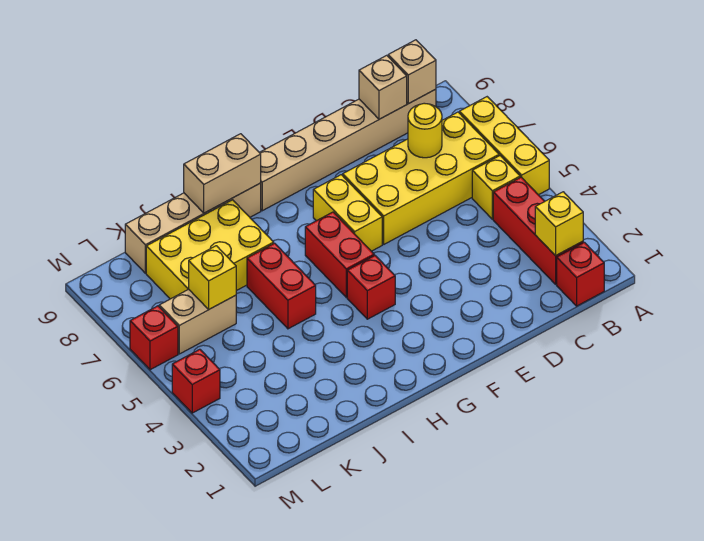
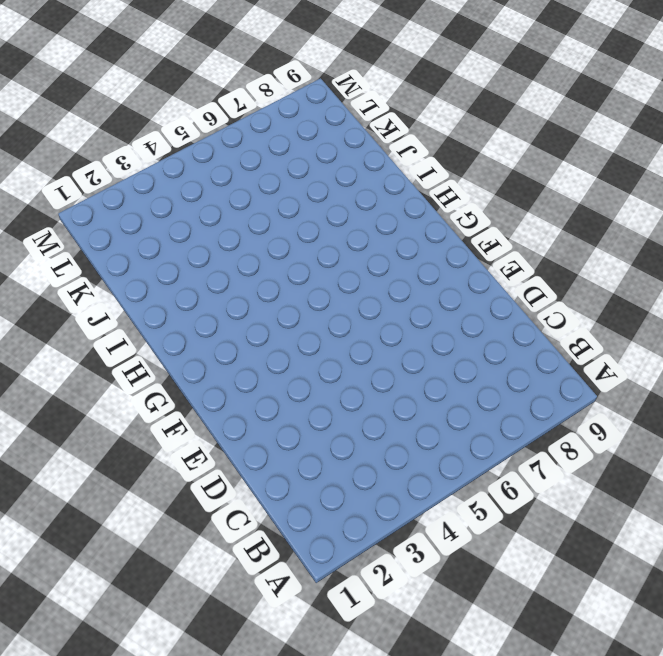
none -> yellow brick A5:A7 level 1
none -> red brick B1 level 1
none -> red brick B2:B4 level 1

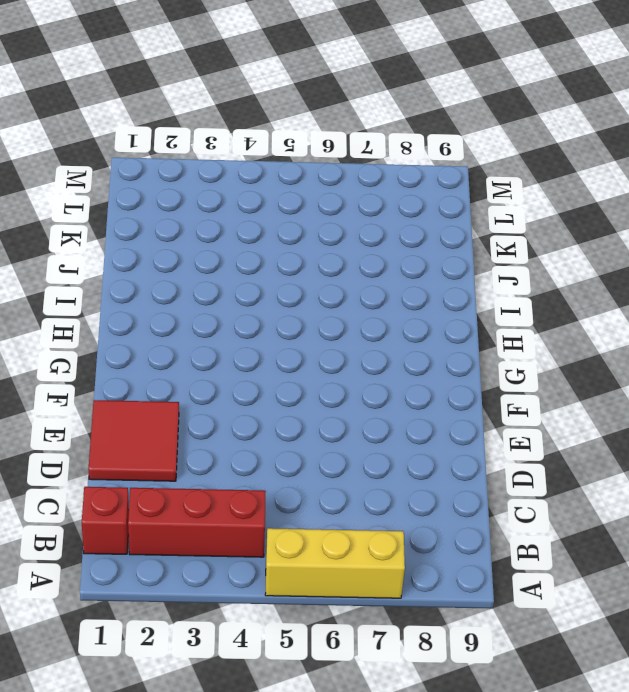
red tile D1:E2 level 1 -> none
none -> yellow brick B5 level 1
none -> yellow brick B6:E7 level 1
none -> tan brick B9:G9 level 1

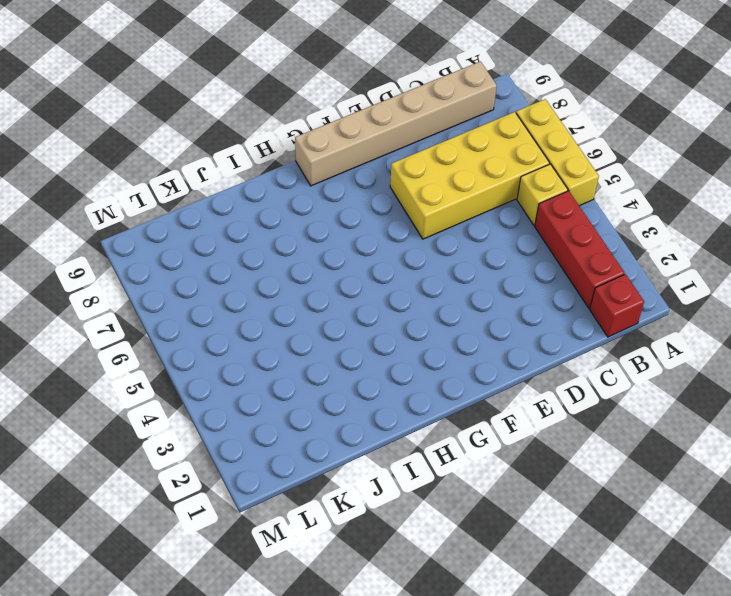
none -> yellow brick F6:F7 level 1
none -> red brick G4 level 1
none -> red brick G5:G6 level 1

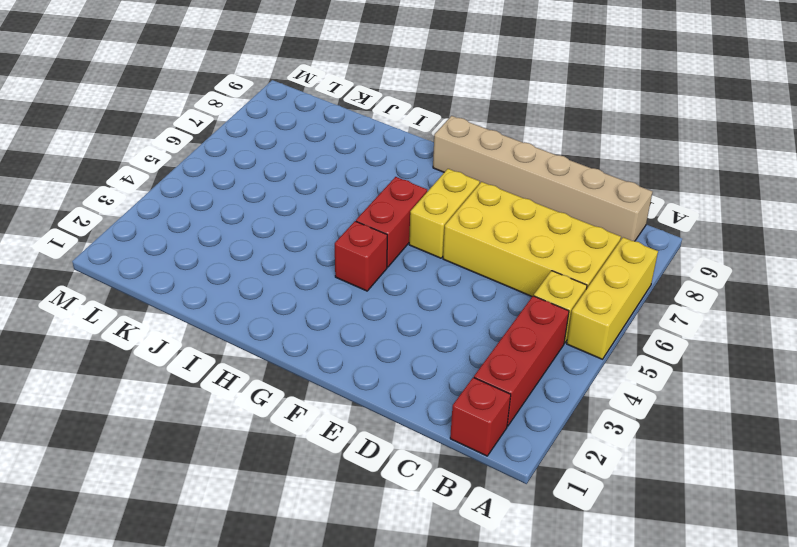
none -> tan brick H9:K9 level 1
none -> red brick I5:I6 level 1
none -> yellow brick I7:K8 level 1

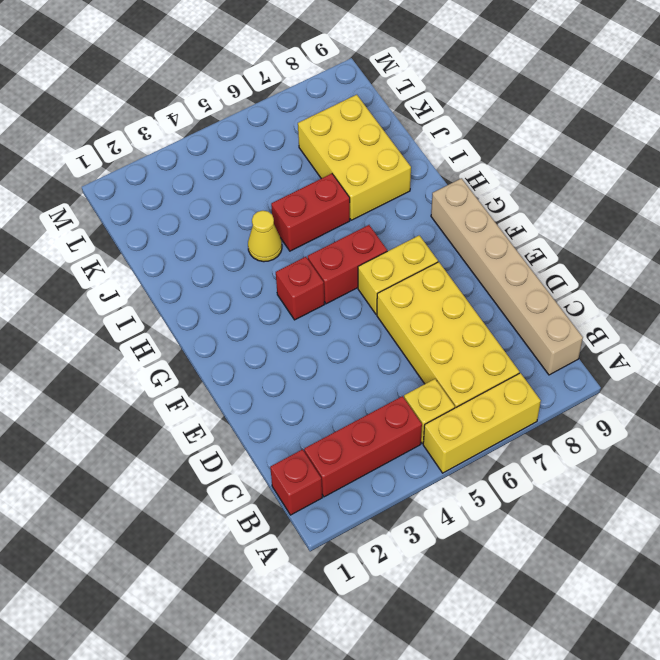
yellow cone I4 level 1 -> none
none -> tan brick H9:K9 level 1
none -> tan brick K6:L6 level 1
none -> red brick M4 level 1

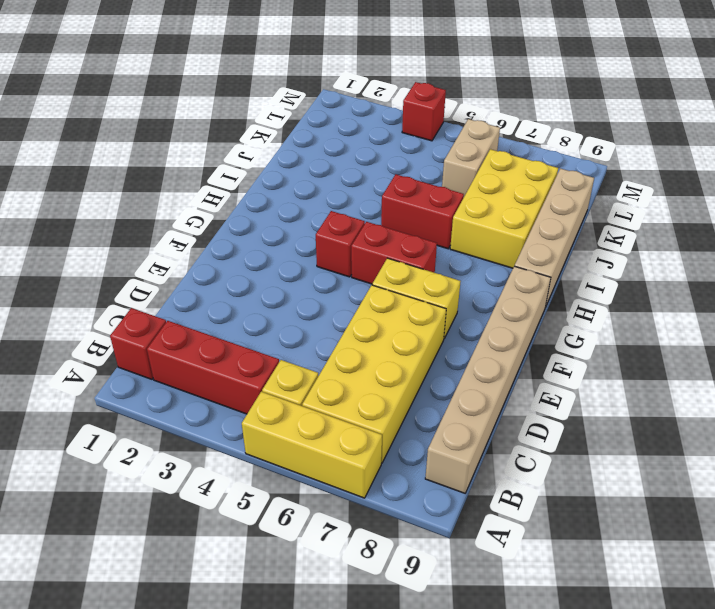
none -> red brick M6 level 1
none -> yellow brick B2 level 2
none -> tan brick B9 level 2

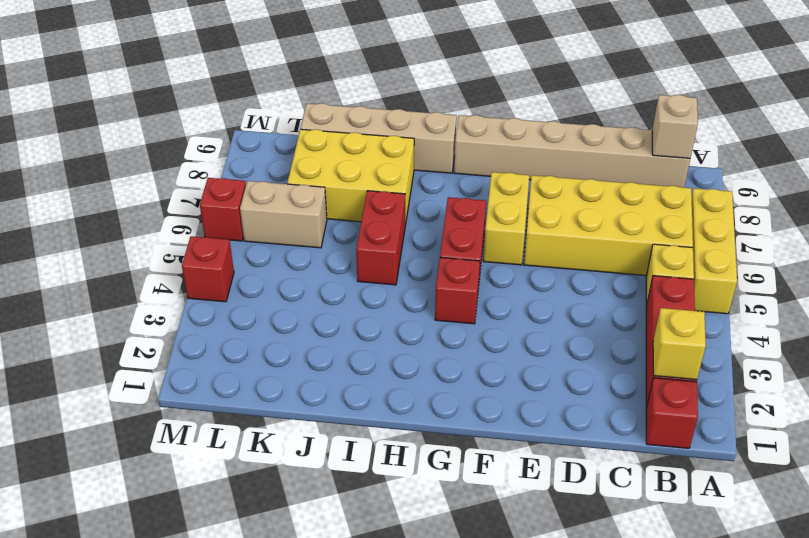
none -> yellow round brick C7 level 2
none -> tan brick C9 level 2
none -> tan brick H9:I9 level 2

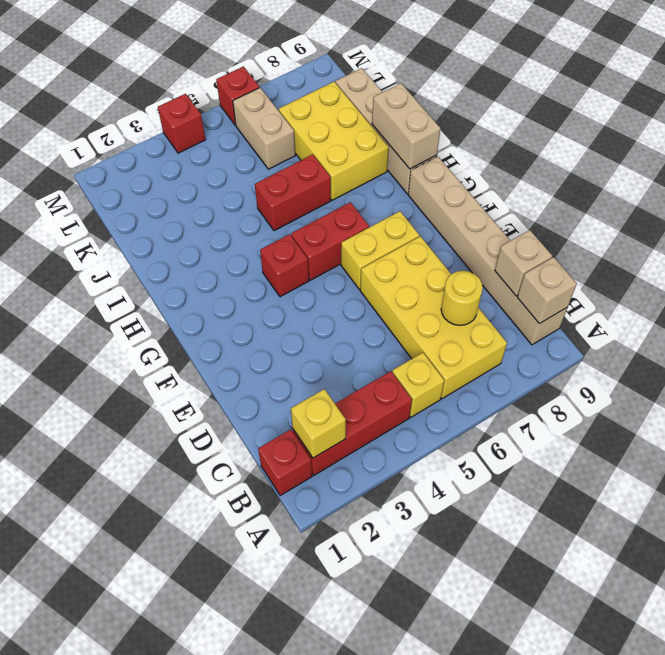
none -> yellow brick A5:A7 level 1
none -> yellow brick K6 level 2

